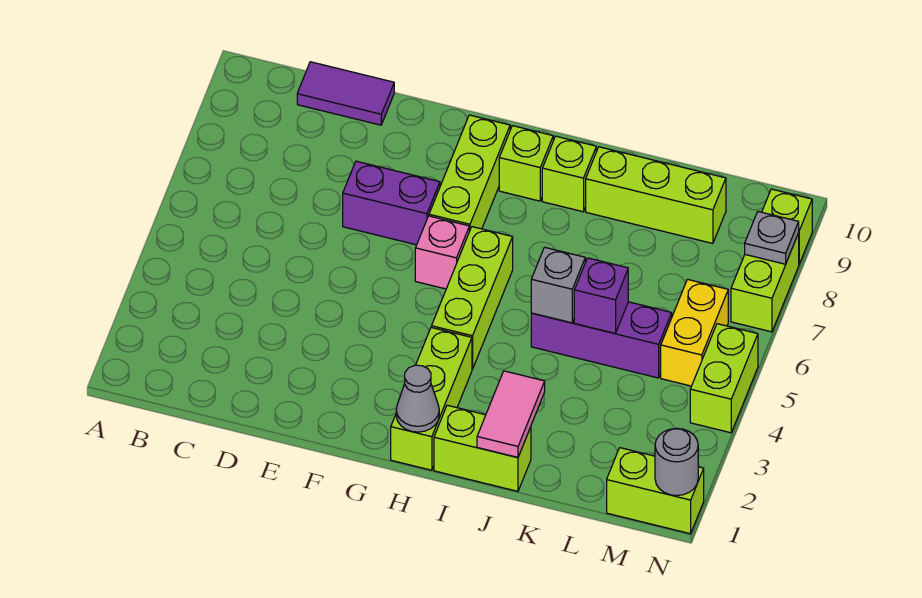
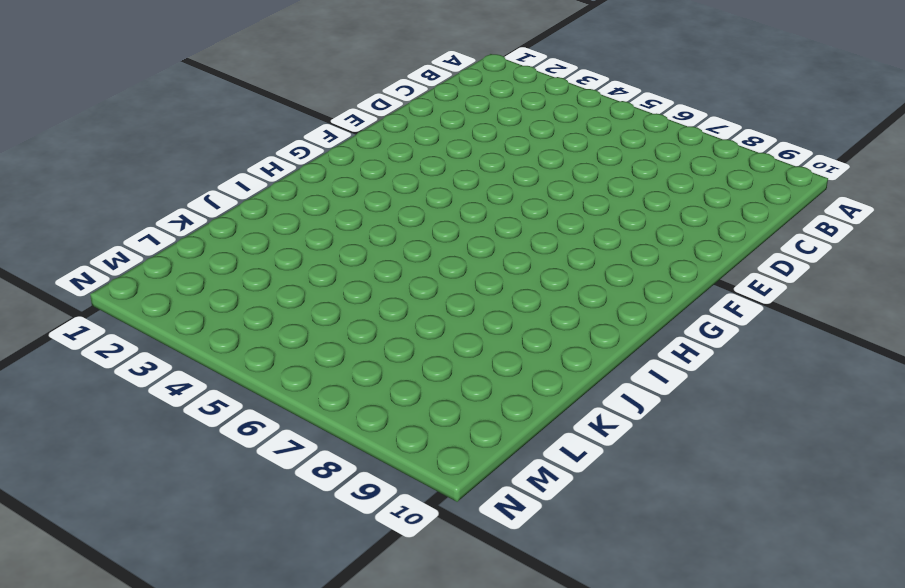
none -> purple tile C10:D10 level 1
none -> purple brick E7:F7 level 1
none -> pink brick G6 level 1

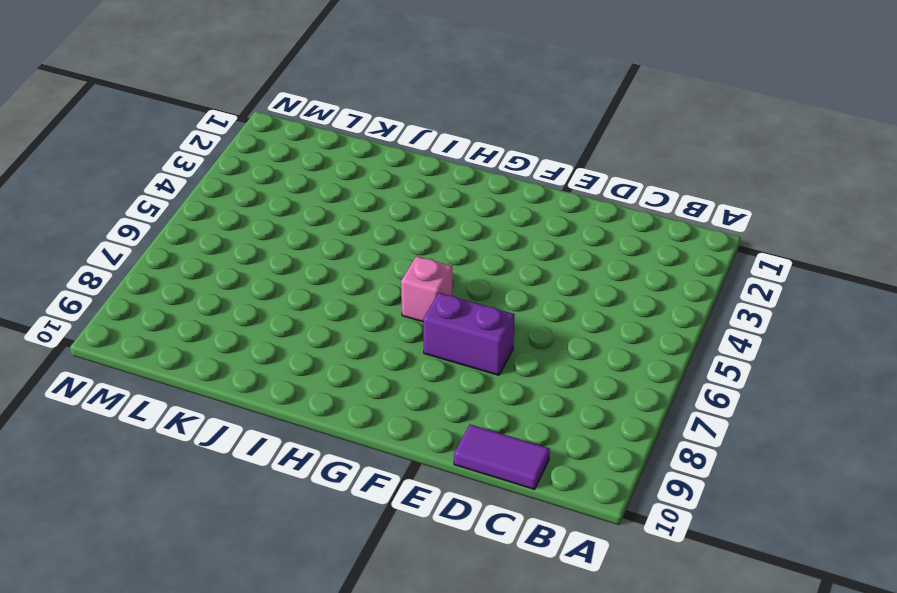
none -> lime brick G7:G9 level 1
none -> lime brick H1:H3 level 1
none -> lime brick H4:H6 level 1

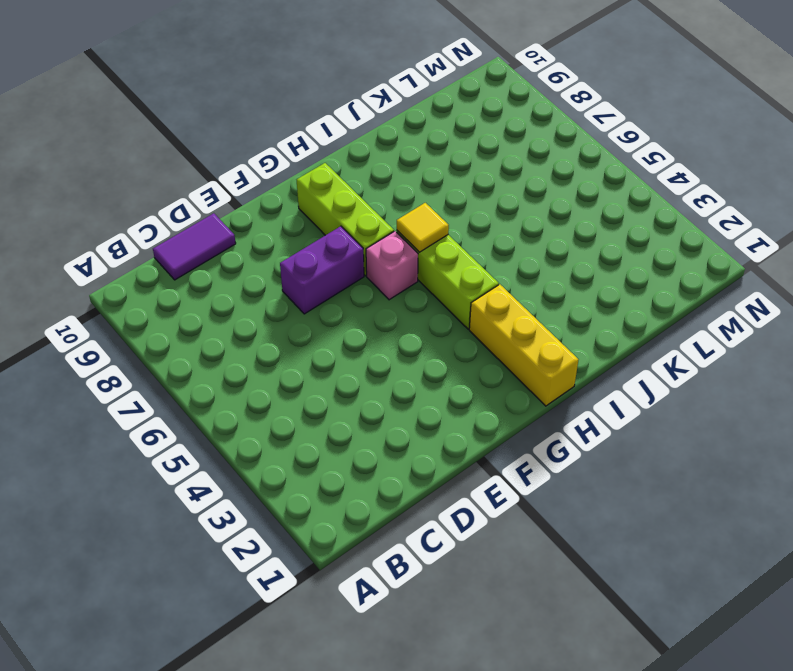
yellow brick H1:H3 level 1 -> lime brick H1:H3 level 1
yellow tile H6 level 2 -> none
none -> lime brick H9 level 1
none -> lime brick I1:J1 level 1
none -> lime brick I9 level 1

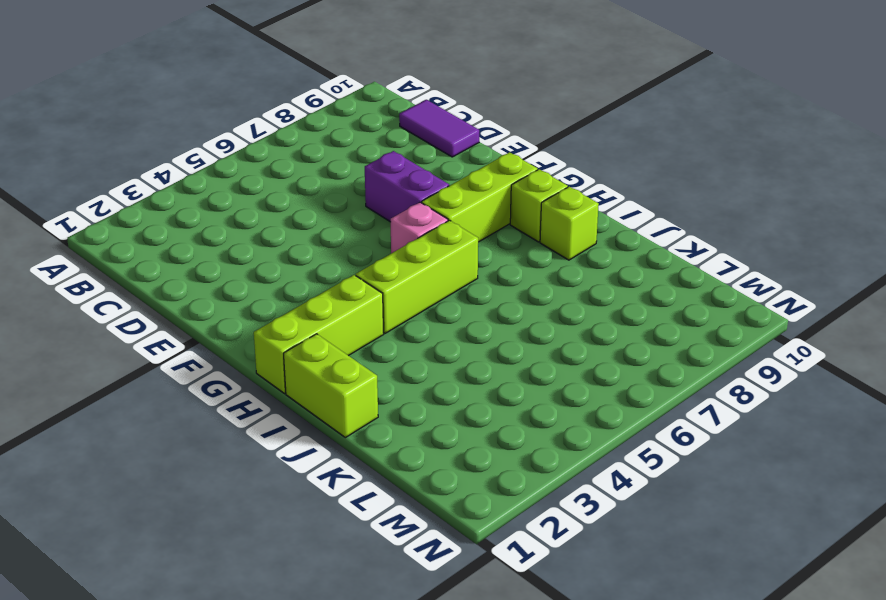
none -> purple brick J5:L5 level 1
none -> lime brick J9:L9 level 1
none -> lime brick M1:N1 level 1

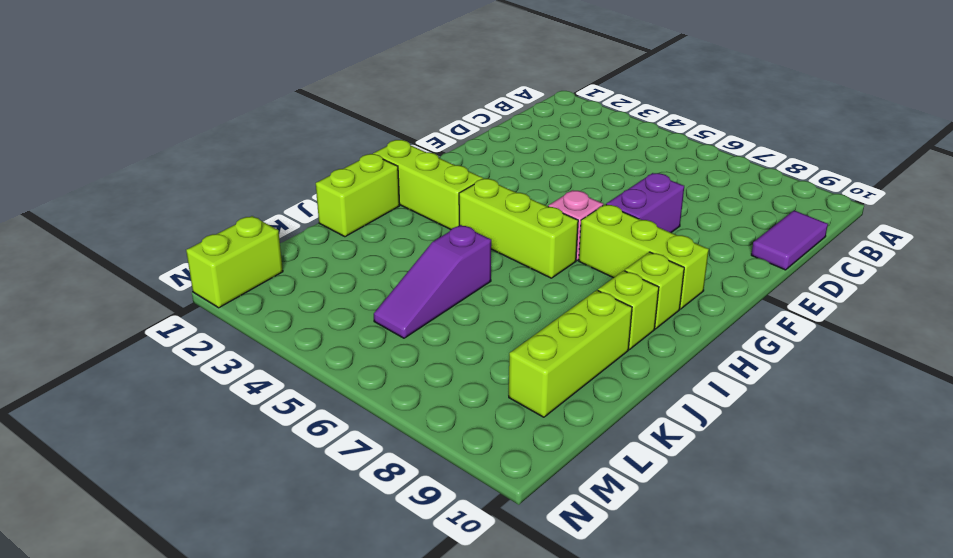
purple slope J5:L5 level 1 top J -> purple brick J5:L5 level 1
none -> yellow brick M5:M6 level 1
none -> lime brick N4:N5 level 1
none -> lime brick N7:N8 level 1

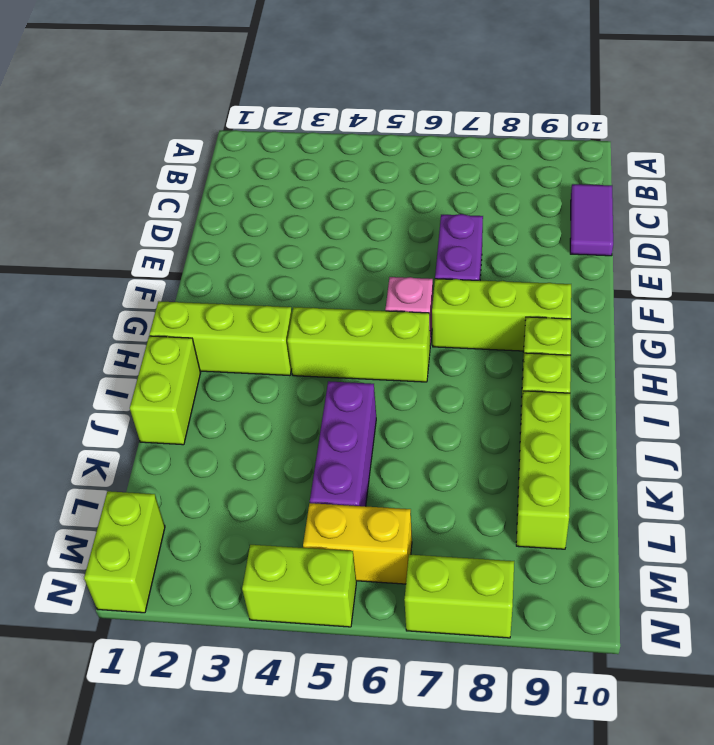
none -> lime brick N9 level 1
none -> grey cone H1 level 2
none -> pink tile J1:J2 level 2

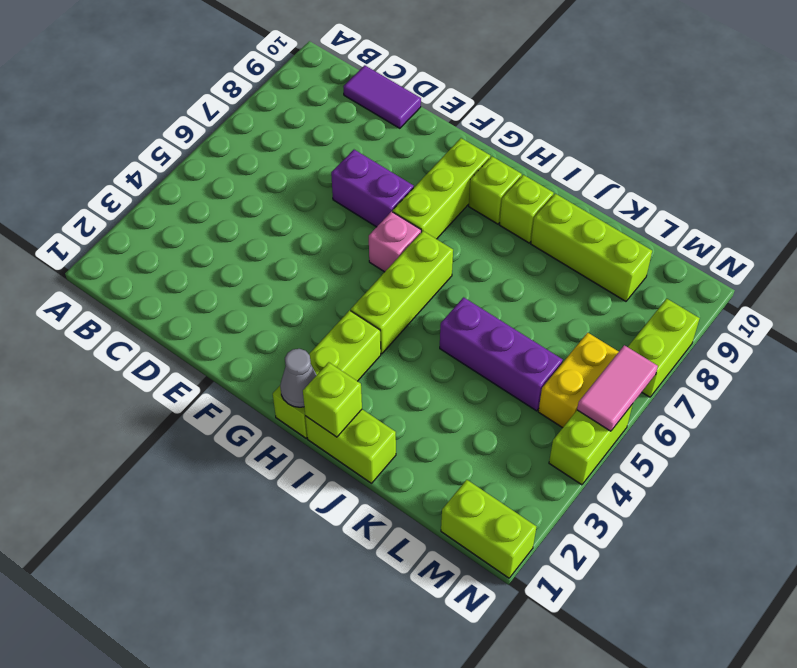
lime brick I1 level 2 -> lime brick N9 level 1
pink tile N5:N6 level 2 -> pink tile J1:J2 level 2
none -> grey brick J5 level 2
none -> purple brick K5 level 2
none -> grey round brick N1 level 2

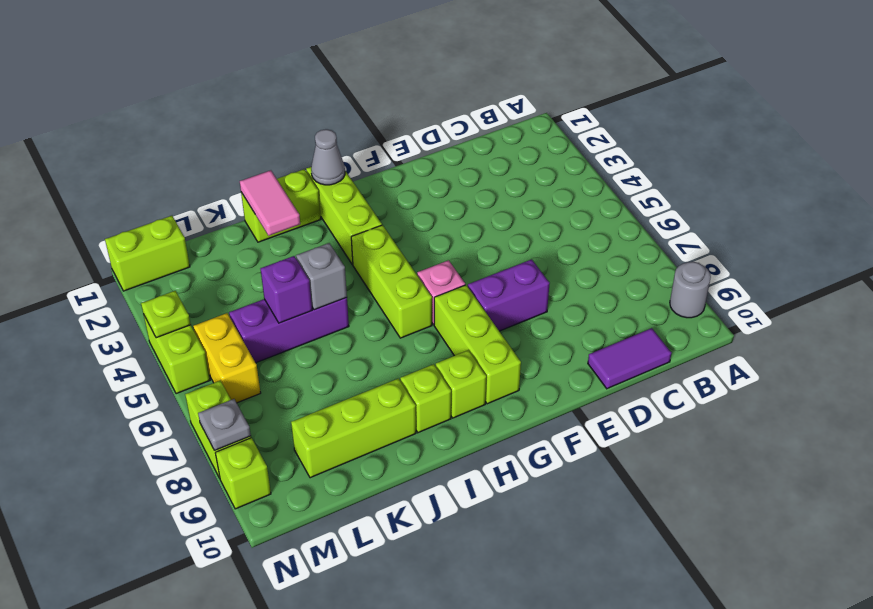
grey round brick A9 level 1 -> grey round brick N1 level 2
lime plate N4 level 2 -> none

